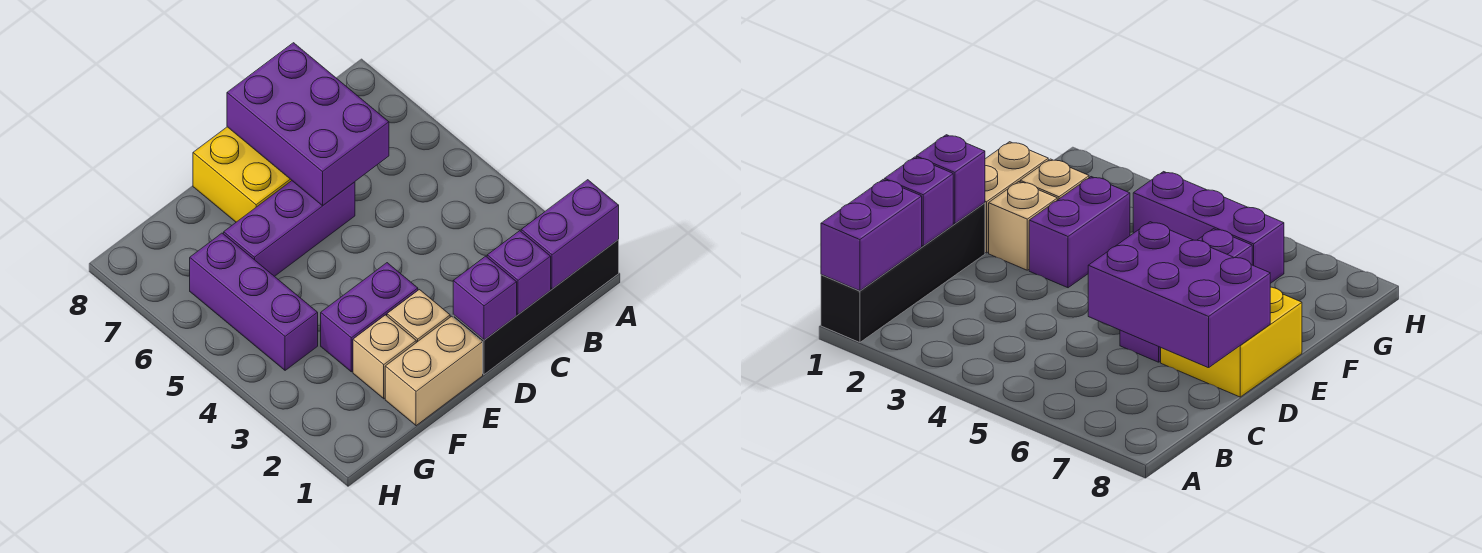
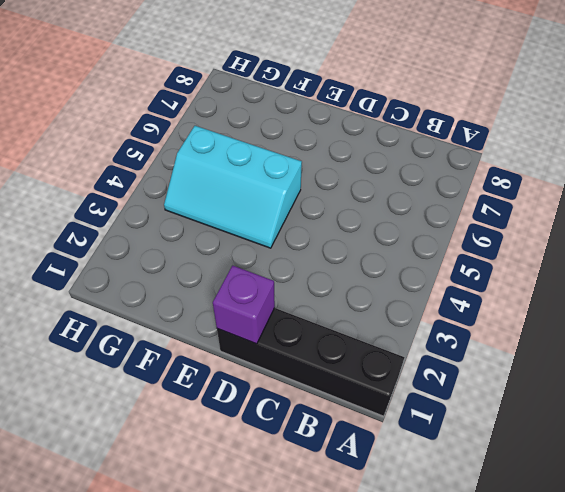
cyan slope E4:G5 level 1 top 5 -> purple brick G4:G6 level 1
none -> purple brick D6:F6 level 1
none -> yellow brick D7:E8 level 1
none -> tan brick E1:F1 level 1

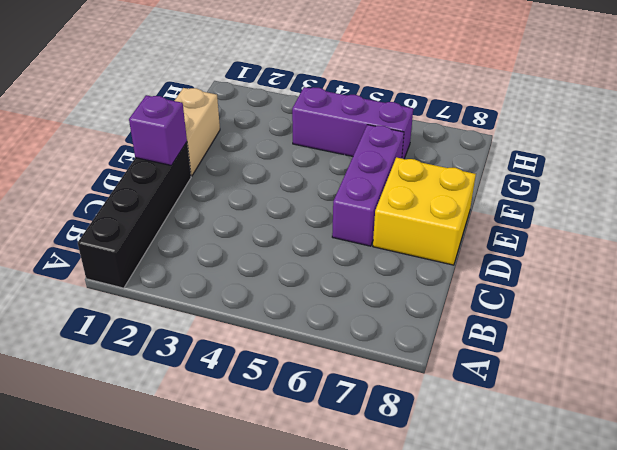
none -> tan brick E2 level 1
none -> purple brick E3:F3 level 1
none -> tan brick F2 level 1

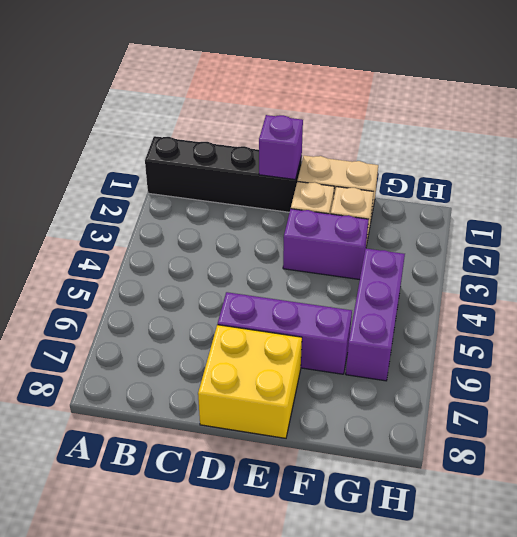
none -> purple brick A1:B1 level 2
none -> purple brick C1 level 2
none -> purple brick C6:D8 level 2

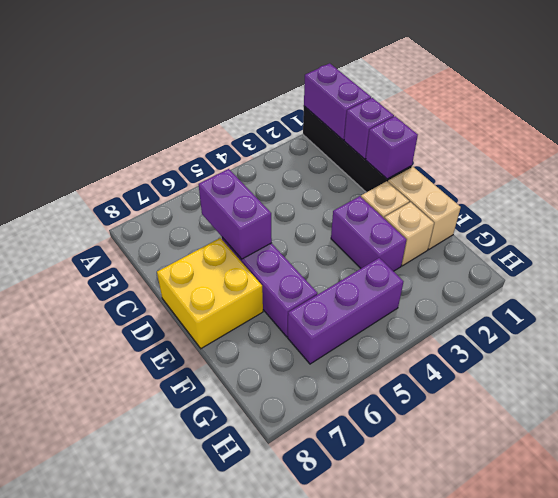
purple brick C6:D6 level 2 -> purple brick C6:D8 level 2

